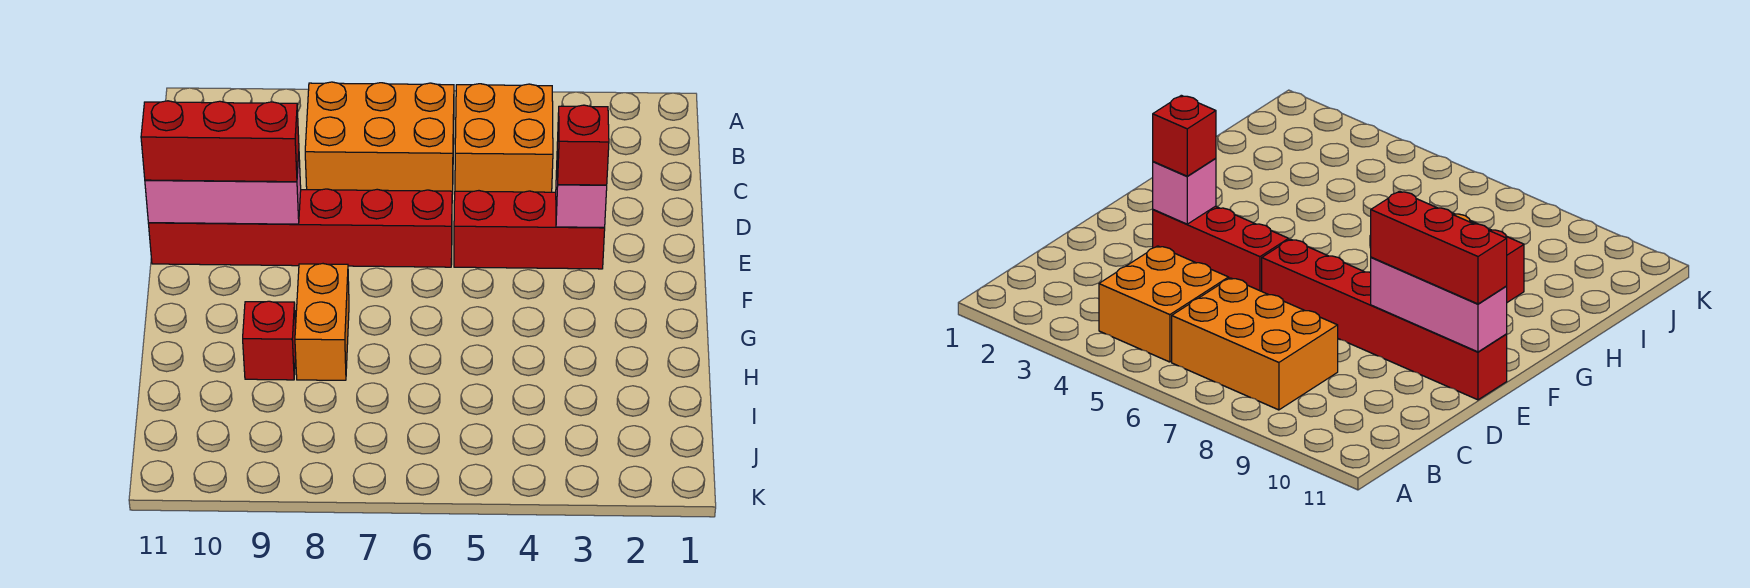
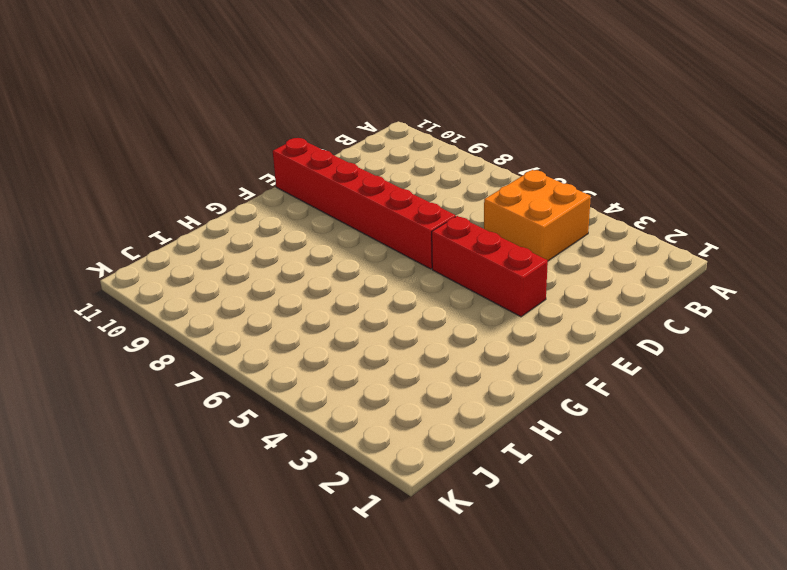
none -> orange brick B6:C8 level 1
none -> orange brick G8:H8 level 1

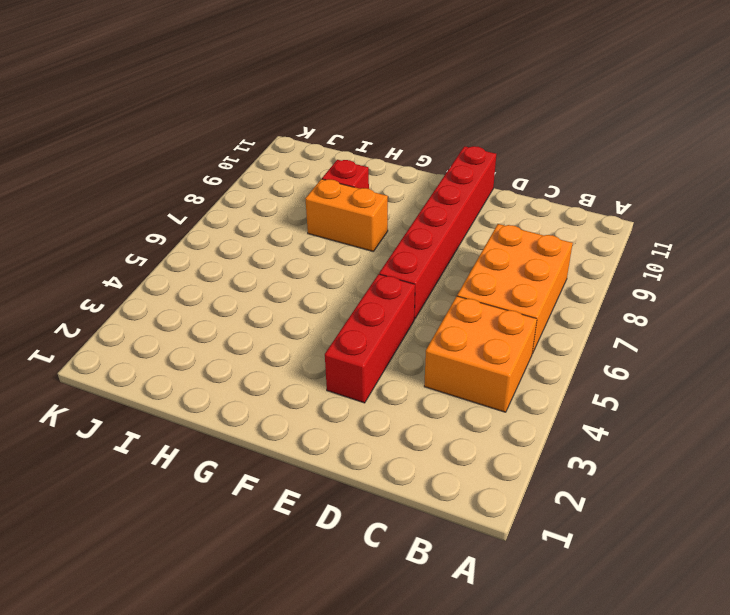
none -> pink brick E3 level 2
none -> pink brick E9:E11 level 2

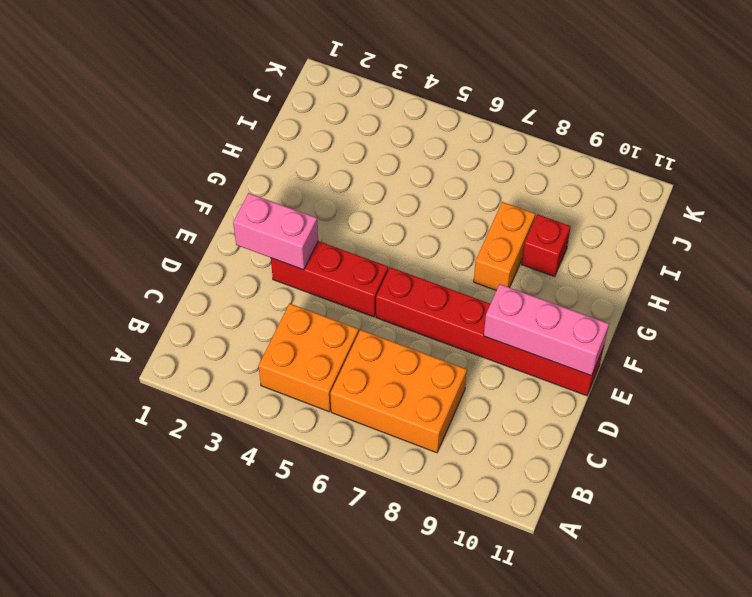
pink brick E2:E3 level 2 -> pink brick E3 level 2
none -> red brick E3 level 3
none -> red brick E9:E11 level 3

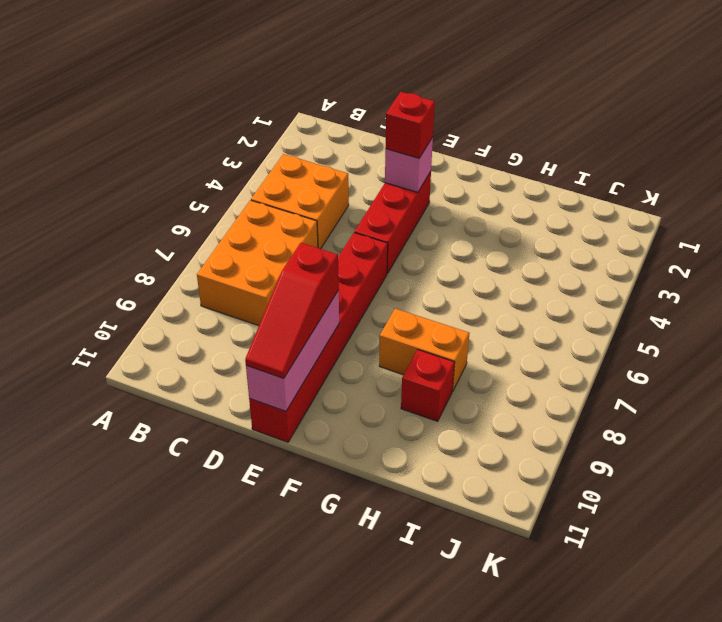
red slope E9:E11 level 3 top 9 -> red brick E9:E11 level 3

